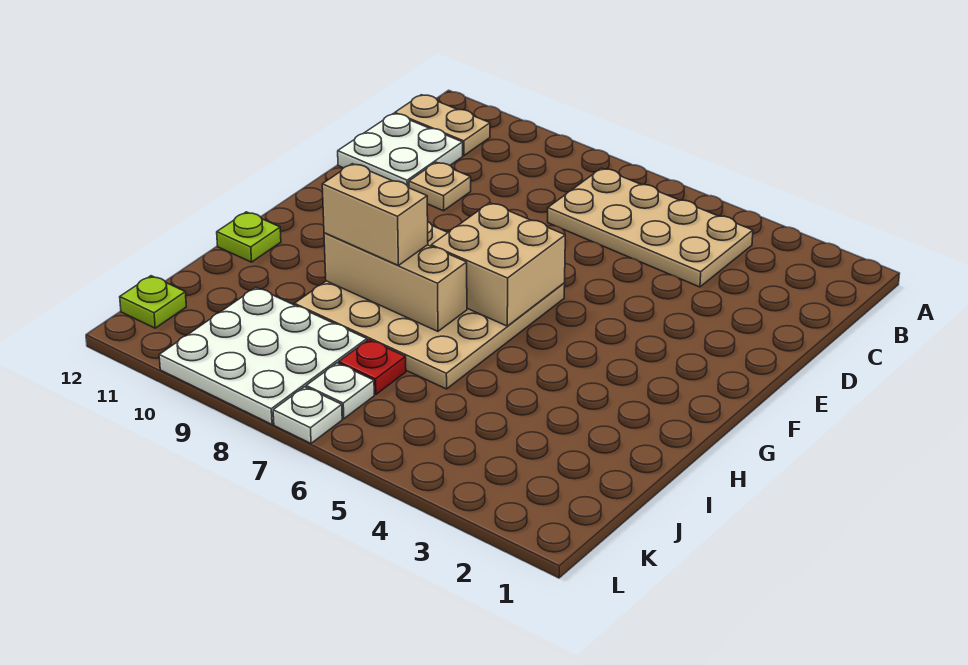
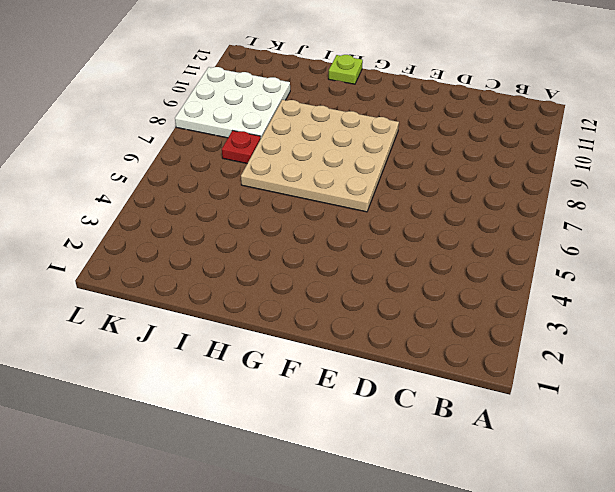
none -> tan plate B4:C7 level 1
none -> tan plate B11:B12 level 1
none -> white plate C11:D12 level 1

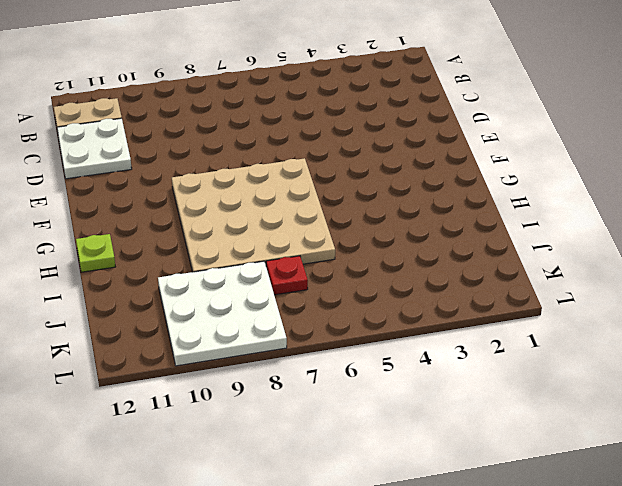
none -> tan plate B4:C7 level 1
none -> tan plate D10 level 1
none -> white plate K7 level 1

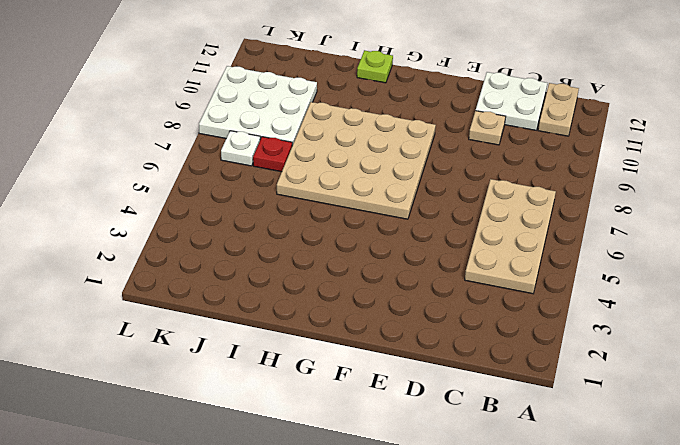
none -> lime plate K12 level 1
none -> white plate L7 level 1
none -> tan brick F6:G7 level 2

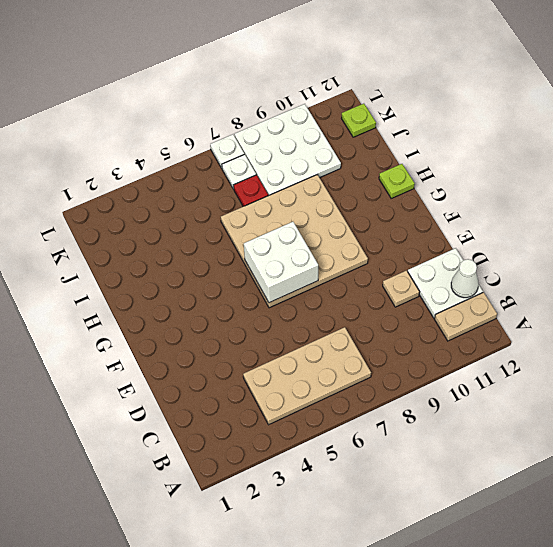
white cone C12 level 2 -> none
white brick F6:G7 level 2 -> tan brick F6:G7 level 2
none -> tan brick H7:H9 level 2
none -> tan brick H8:H9 level 3

